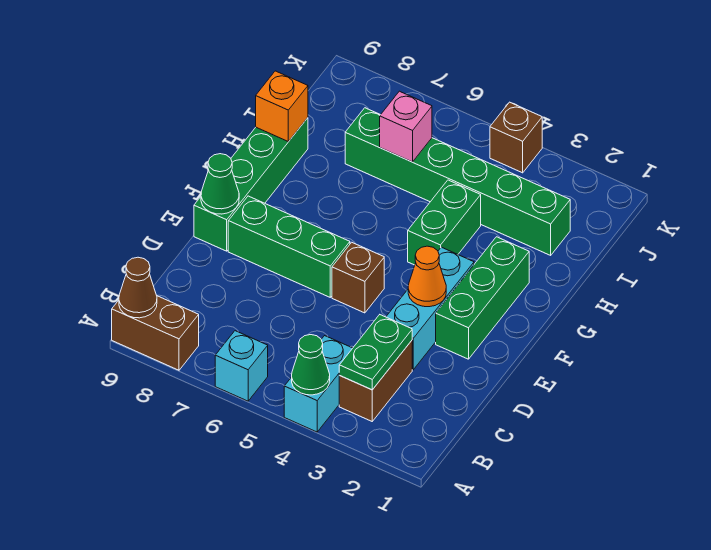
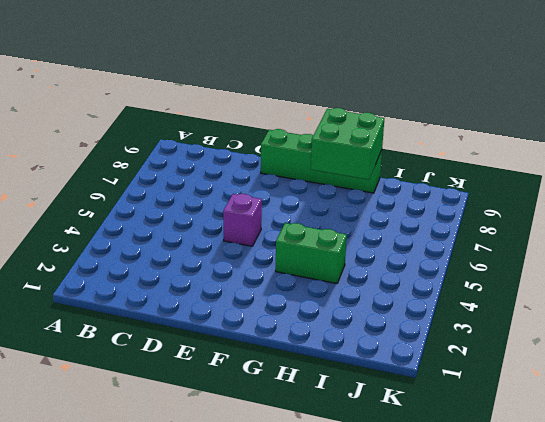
purple brick E5 level 1 -> brown brick E5 level 1
green brick G8:H9 level 2 -> orange brick H9 level 2
none -> cyan brick A4:B4 level 1
none -> cyan brick A6 level 1
none -> brown brick A8:A9 level 1

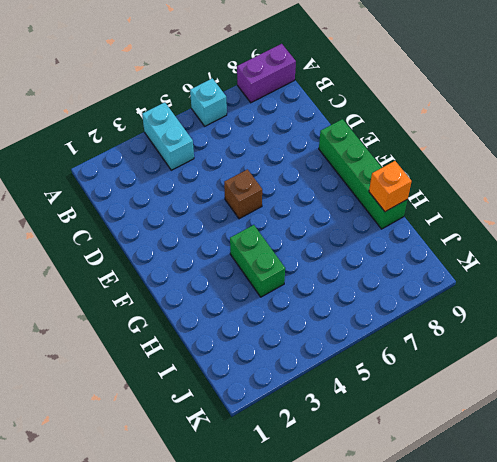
purple brick A8:A9 level 1 -> brown brick A8:A9 level 1
none -> brown brick B3:C3 level 1
none -> cyan brick D3:F3 level 1
none -> green brick E2:G2 level 1

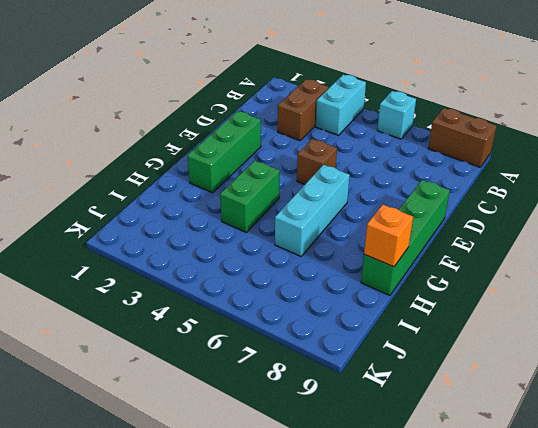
cyan brick F6:H6 level 1 -> cyan brick D3:F3 level 1
none -> green brick E6:E8 level 1
none -> green brick I2:I7 level 1
none -> brown brick K4 level 1

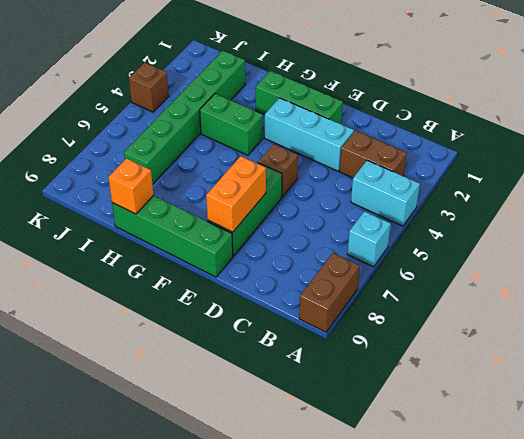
orange brick E7:E8 level 2 -> none
none -> green cone A4 level 2
none -> brown cone A9 level 2
none -> green plate B3:C3 level 2

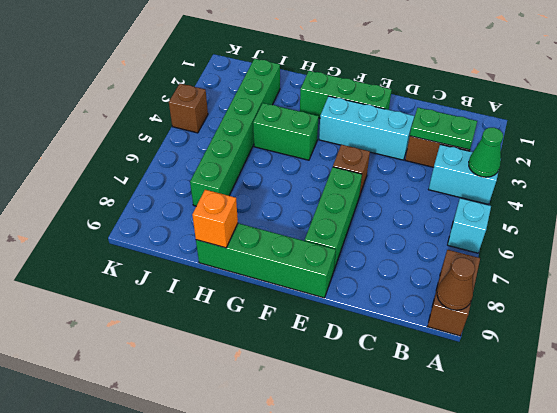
none -> orange cone E3 level 2
none -> green cone E9 level 2
none -> pink brick I6 level 2

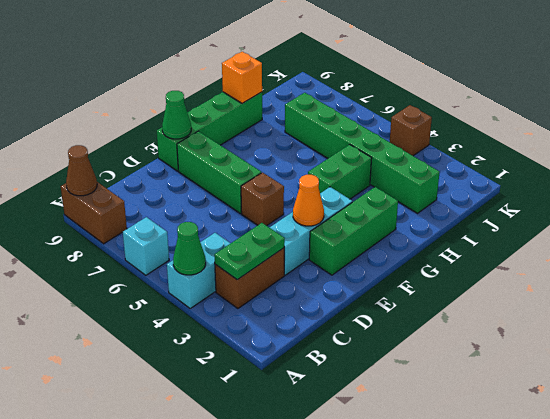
none -> pink brick I6 level 2

